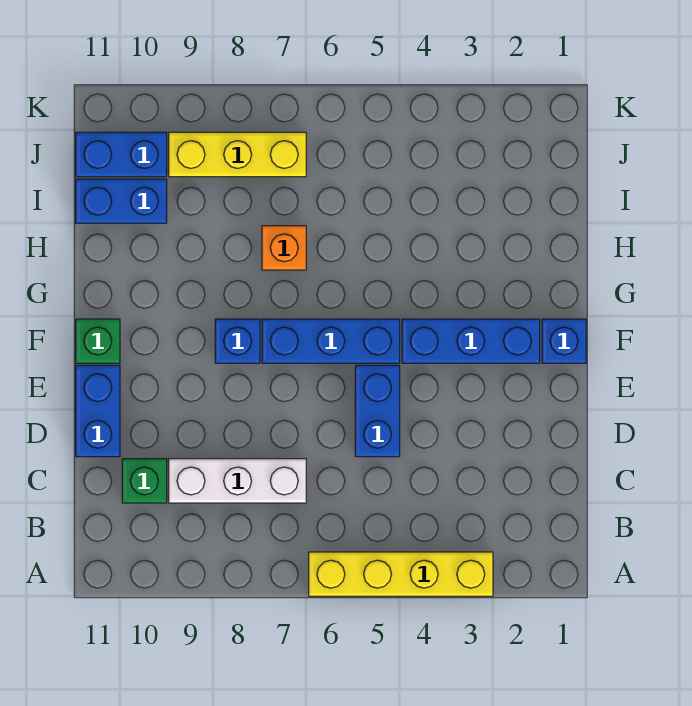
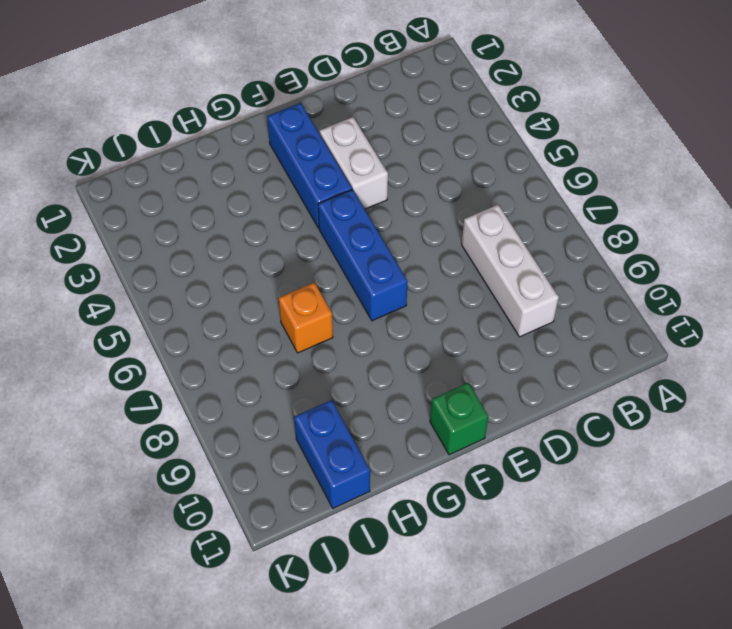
white brick E3:E4 level 1 -> none
none -> yellow brick A3:A6 level 1
none -> green brick C10 level 1
none -> blue brick D5:E5 level 1

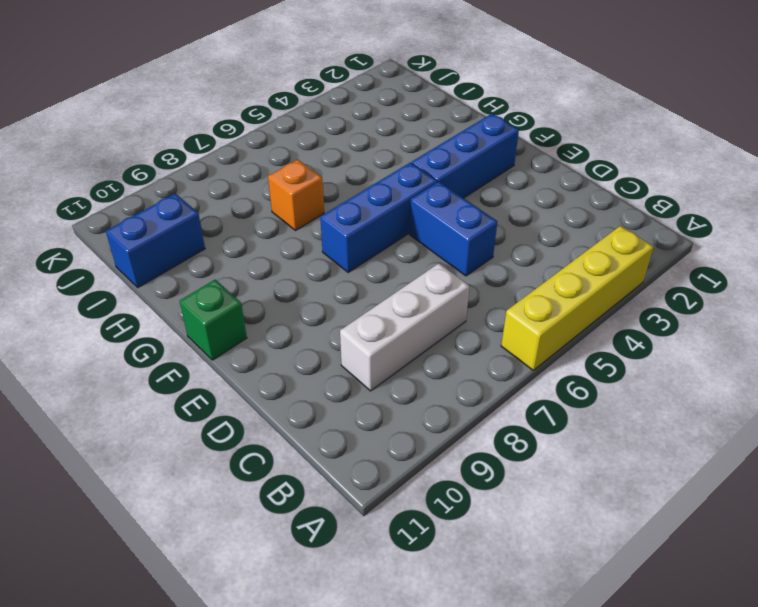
none -> green brick C10 level 1
none -> blue brick D11:E11 level 1
none -> blue brick F1 level 1

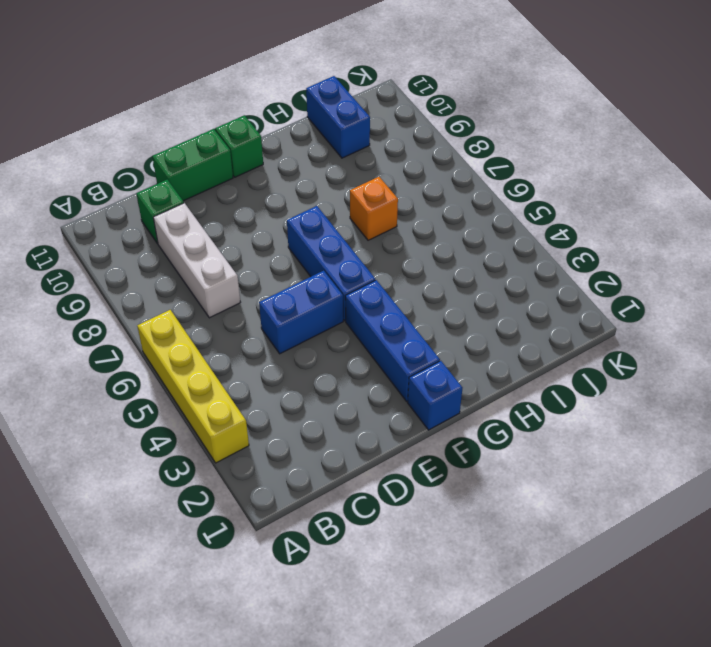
green brick D11:E11 level 1 -> blue brick D11:E11 level 1
none -> blue brick F8 level 1
none -> yellow brick J7:J9 level 1
none -> blue brick J10:J11 level 1

